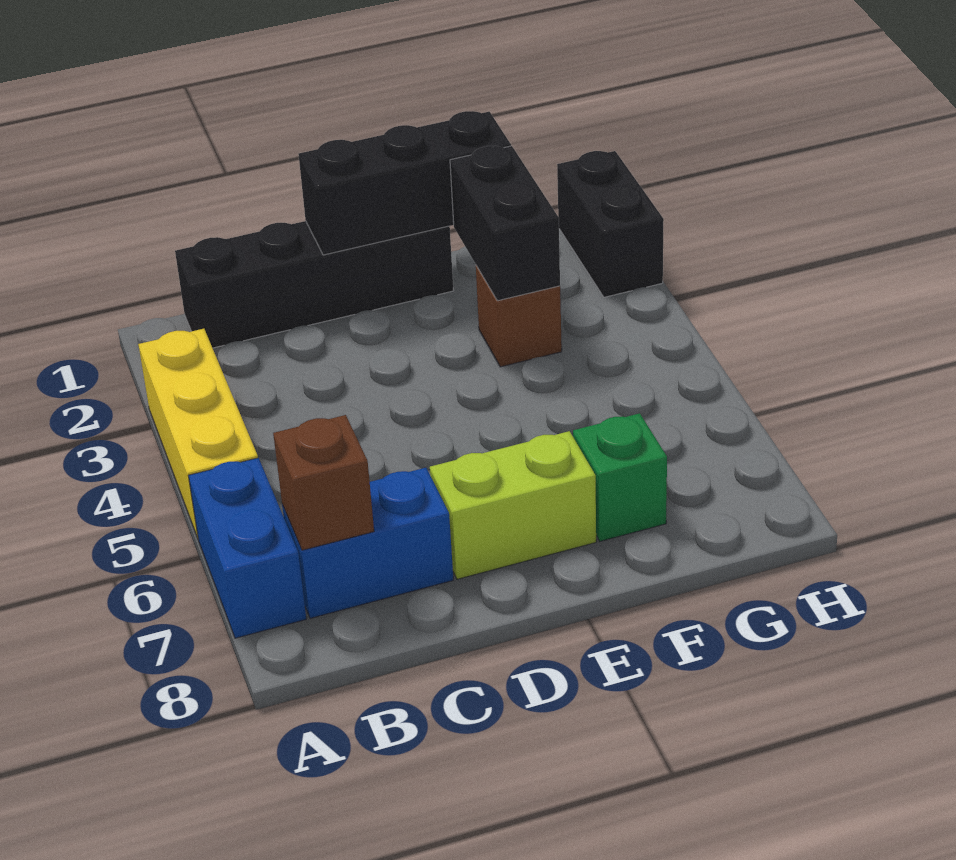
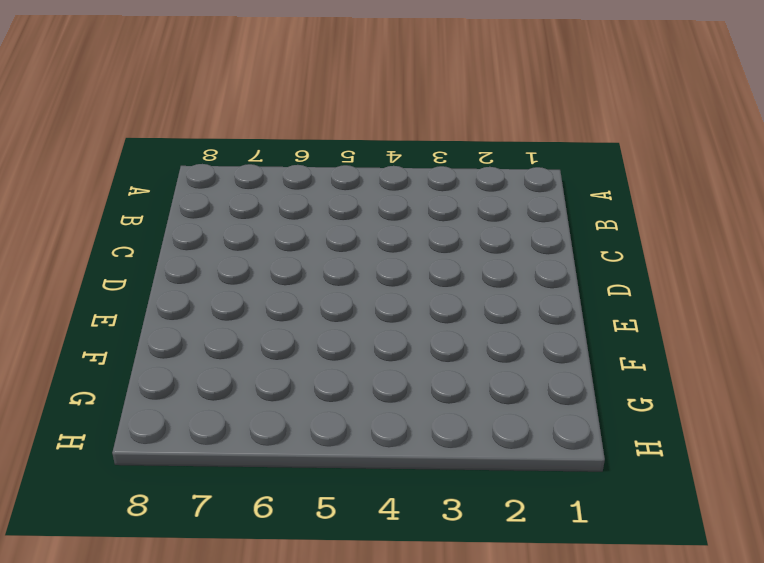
none -> yellow brick A3:A5 level 1
none -> blue brick A6:A7 level 1

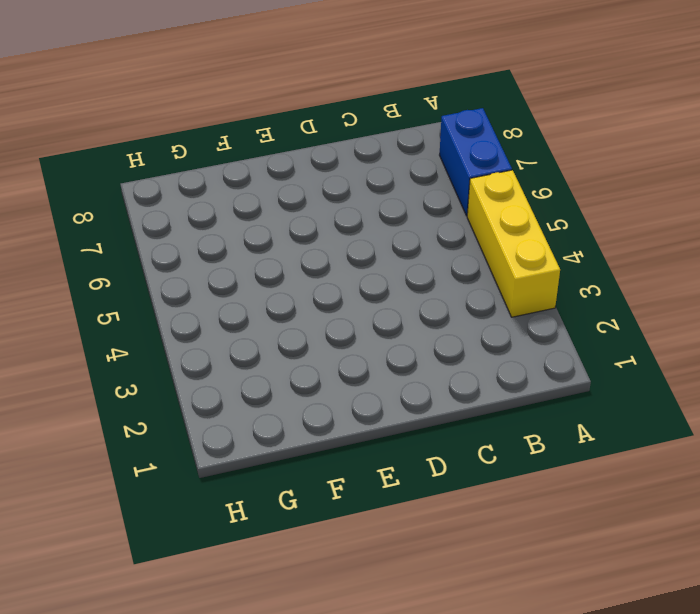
none -> black brick B1:E1 level 1
none -> blue brick B7:C7 level 1

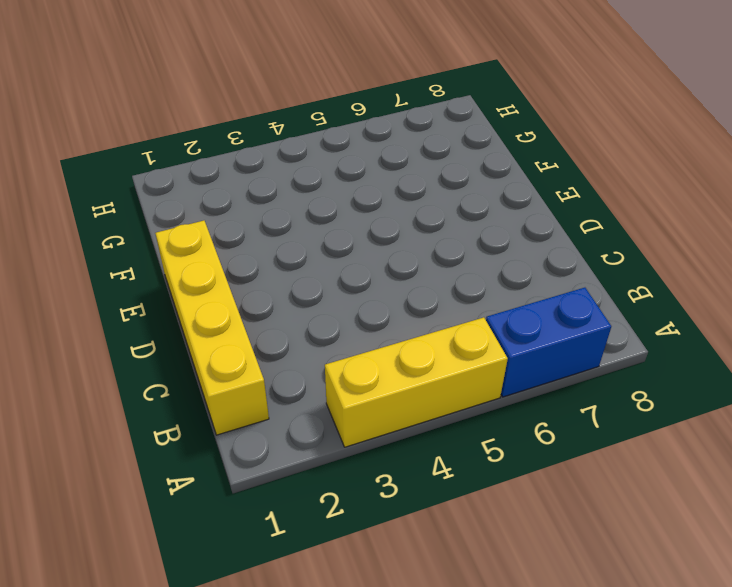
yellow brick B1:E1 level 1 -> black brick B1:E1 level 1
none -> blue brick B7:C7 level 1
none -> lime brick D7:E7 level 1

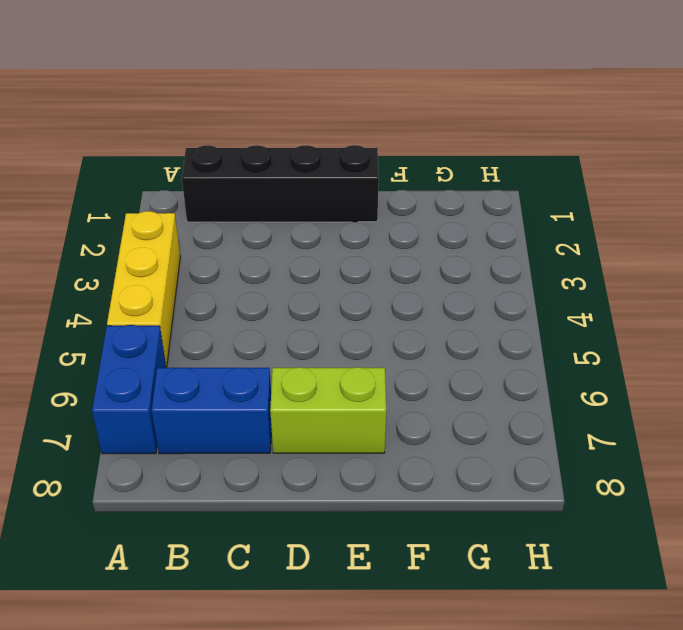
none -> brown brick F3 level 1
none -> green brick F7 level 1

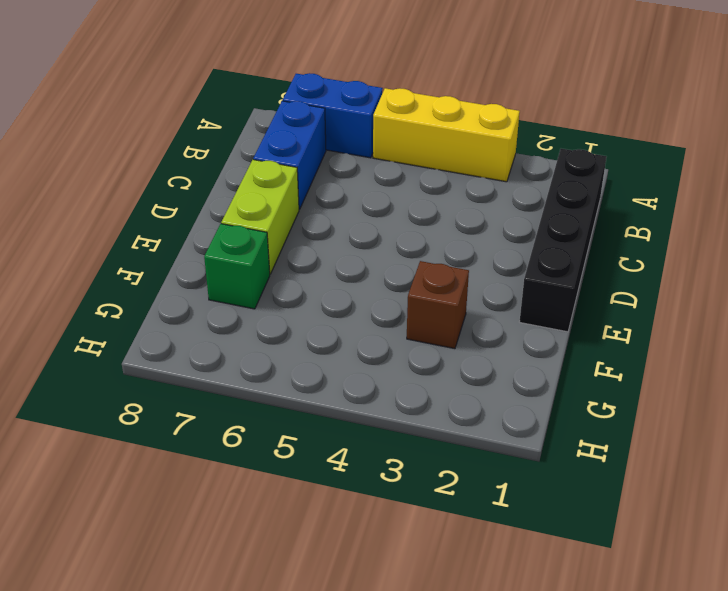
none -> black brick H1:H2 level 1
none -> brown brick B7 level 2

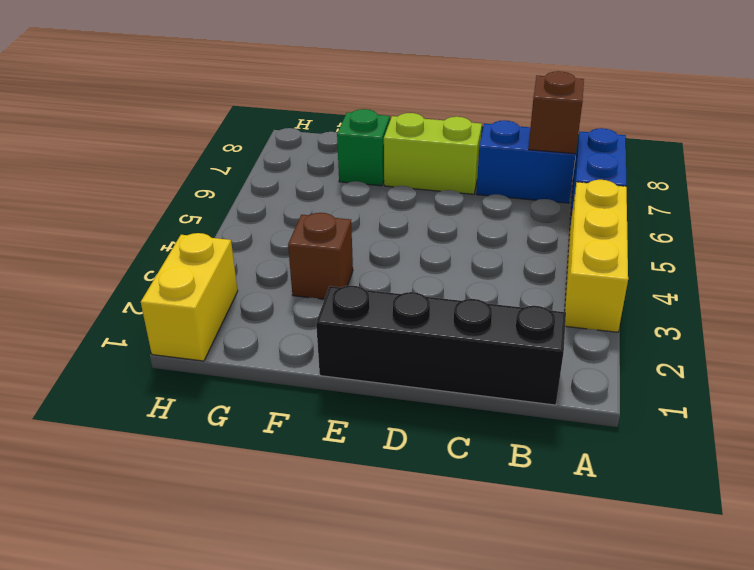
yellow brick H1:H2 level 1 -> black brick H1:H2 level 1
none -> black brick D1:F1 level 2
none -> black brick F2:F3 level 2

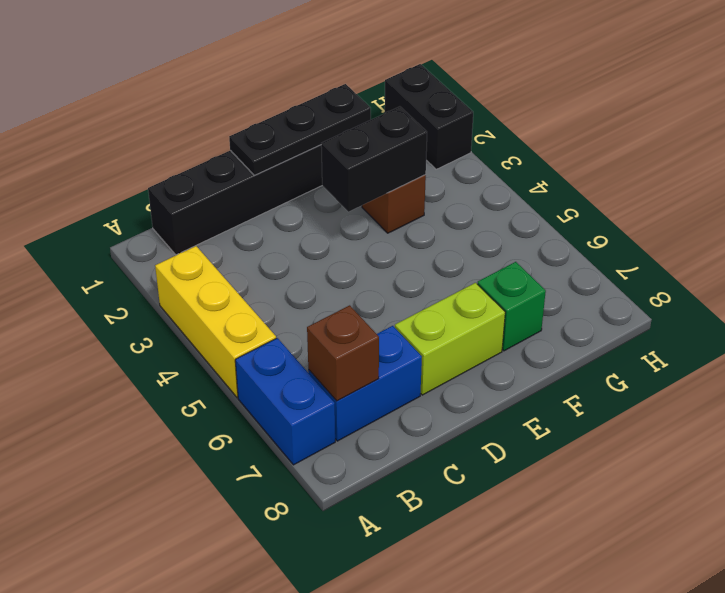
black plate D1:F1 level 2 -> black brick D1:F1 level 2
black brick E3:F3 level 2 -> black brick F2:F3 level 2

